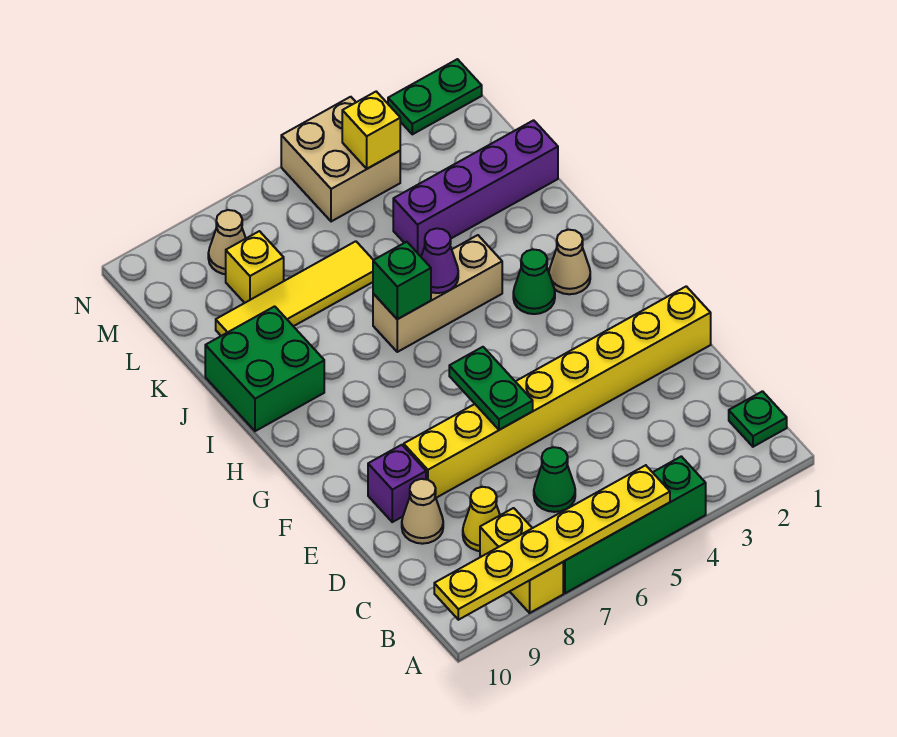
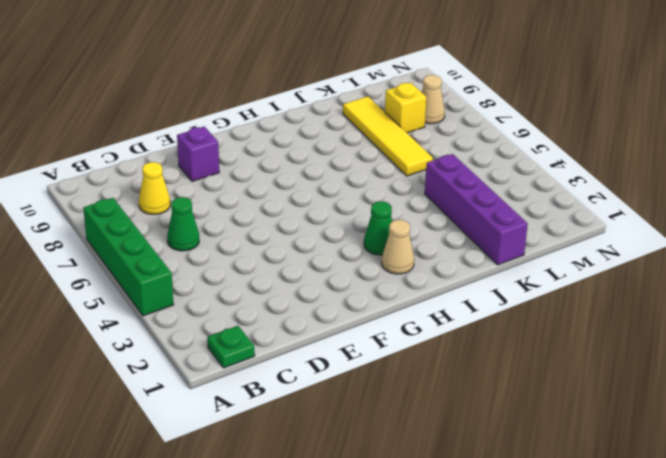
none -> yellow brick A8:B8 level 1
none -> tan cone D9 level 1
none -> yellow brick E1:E8 level 1

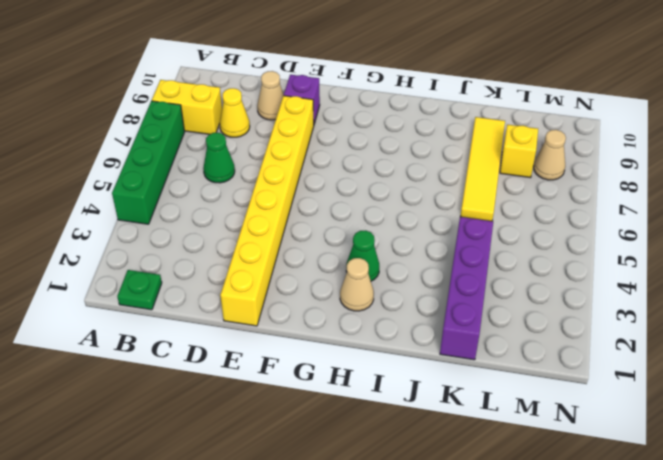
none -> tan brick I4:I6 level 1
none -> green brick I9:J10 level 1
none -> tan brick M4:N5 level 1

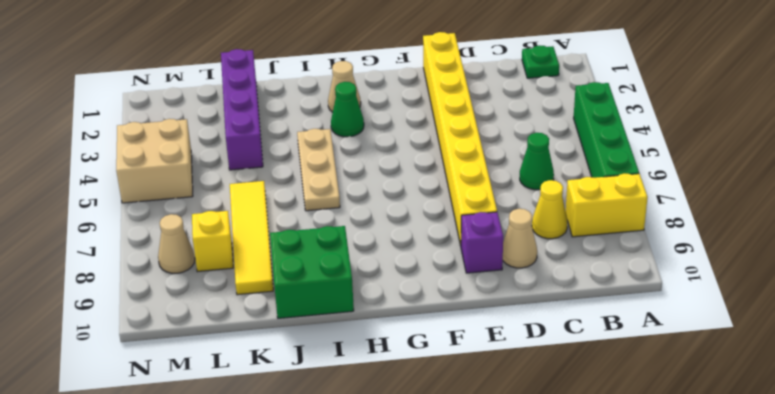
tan plate I4:I6 level 1 -> tan brick I4:I6 level 1
none -> green plate N1:N2 level 1
none -> yellow plate A5:A10 level 2
none -> green plate E6:F6 level 2

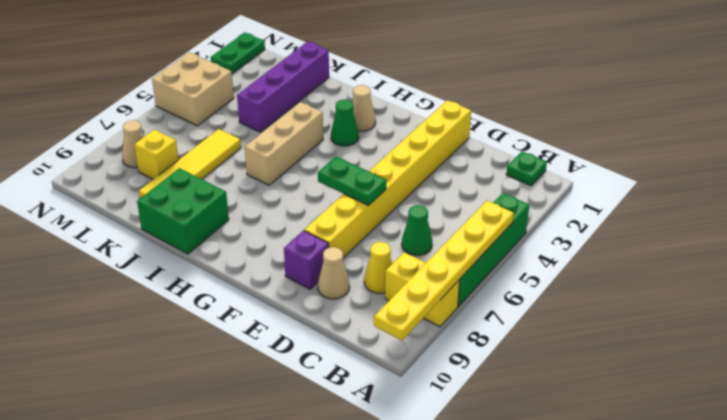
none -> purple cone I5 level 2
none -> green brick I6 level 2
none -> yellow brick M4 level 2

